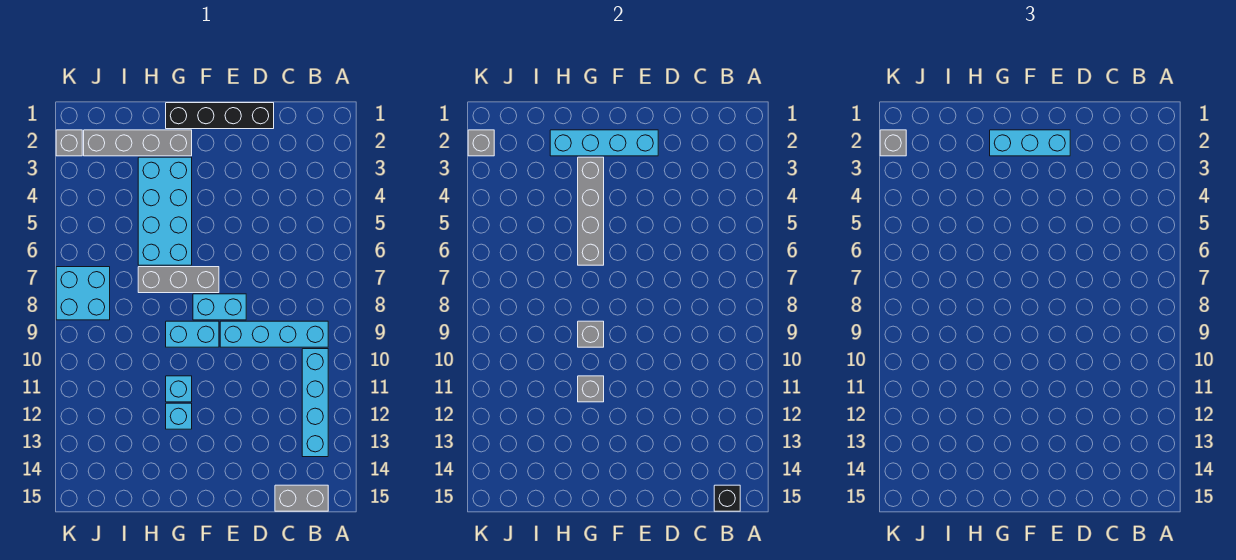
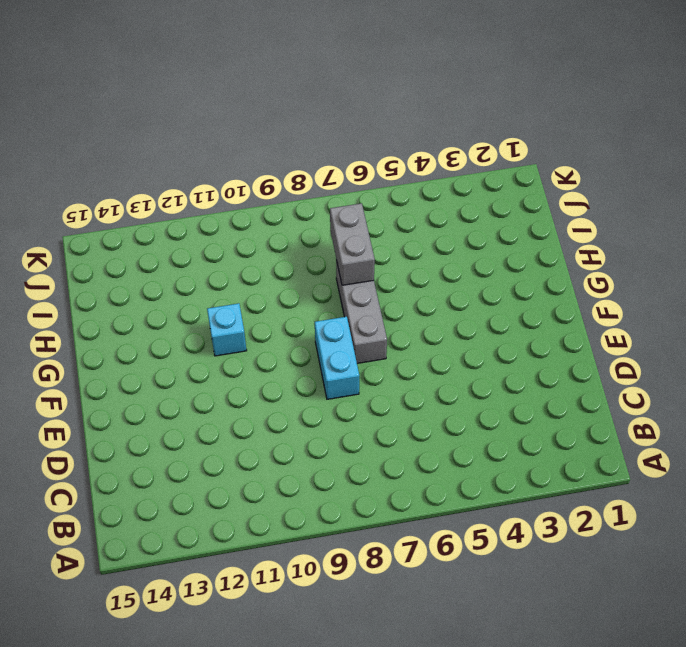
grey brick H7:I7 level 2 -> grey brick B15:C15 level 1
none -> cyan brick B9:E9 level 1
none -> cyan brick B10:B13 level 1
none -> black brick D1:G1 level 1

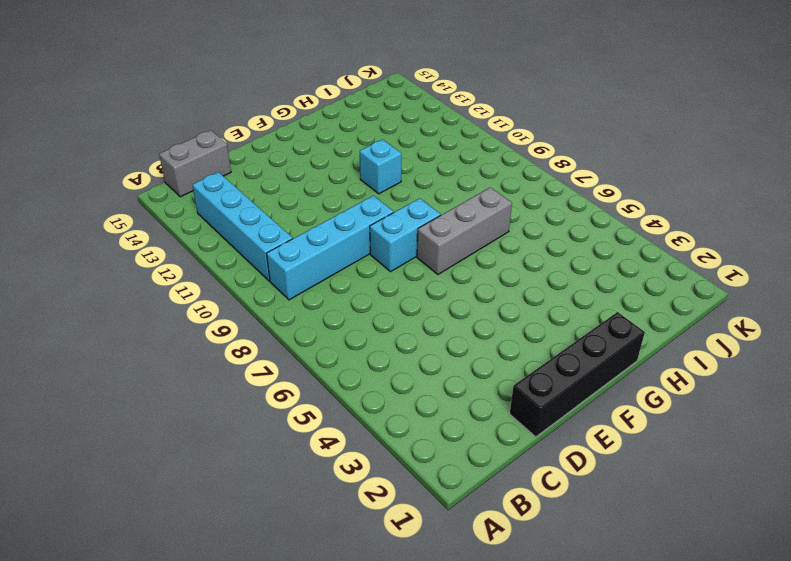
none -> cyan brick F9:G9 level 1
none -> grey brick G2:J2 level 1
none -> cyan brick G3:H6 level 1

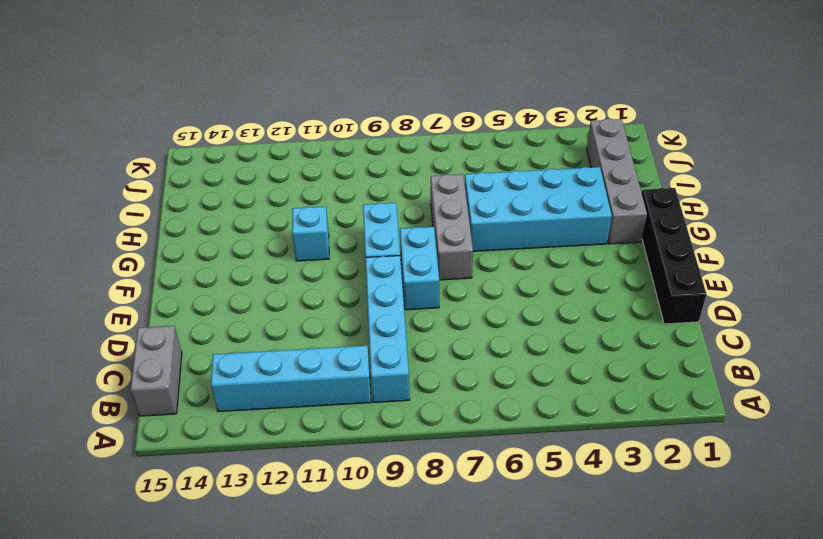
none -> cyan brick G12 level 1
none -> cyan brick J7:K8 level 1
none -> grey brick K2 level 1

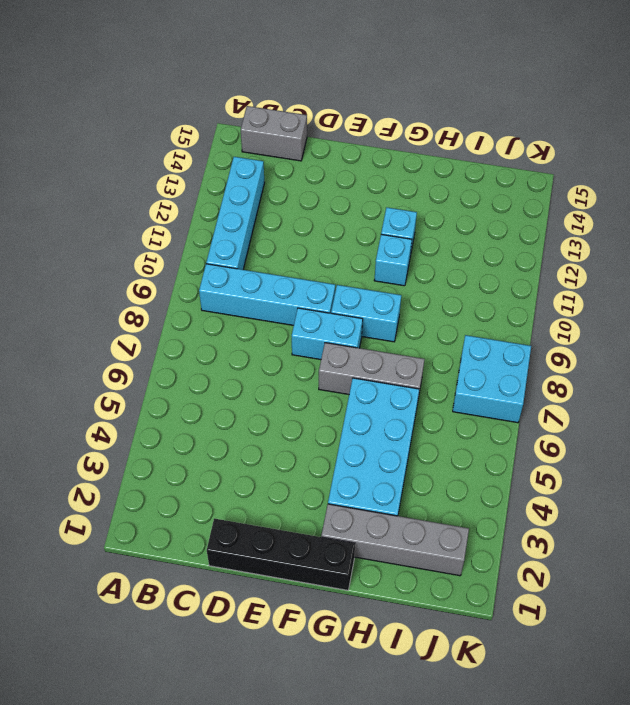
none -> grey brick K2 level 1
none -> black brick B15 level 2
none -> cyan brick E2:H2 level 2

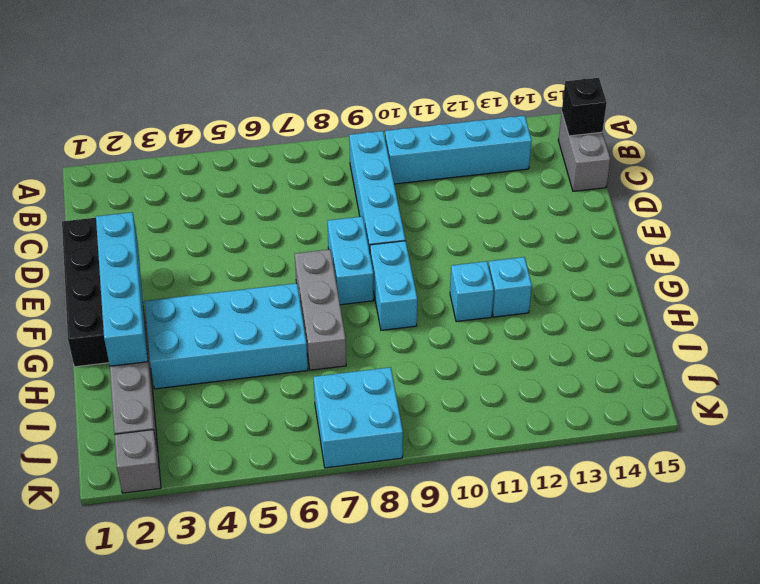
none -> grey brick G3:G6 level 2
none -> grey brick G9 level 2
none -> grey brick G11 level 2

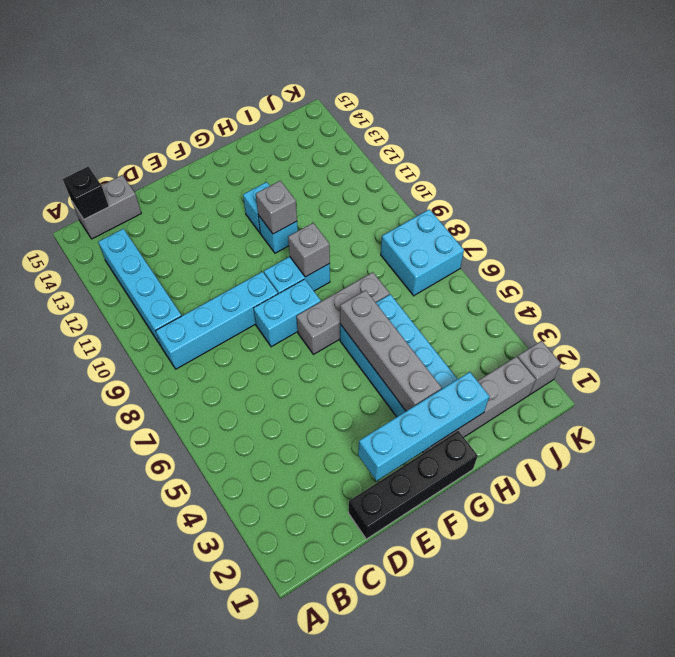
none -> grey brick K2 level 2
none -> cyan brick E2:G2 level 3
none -> grey brick K2 level 3

